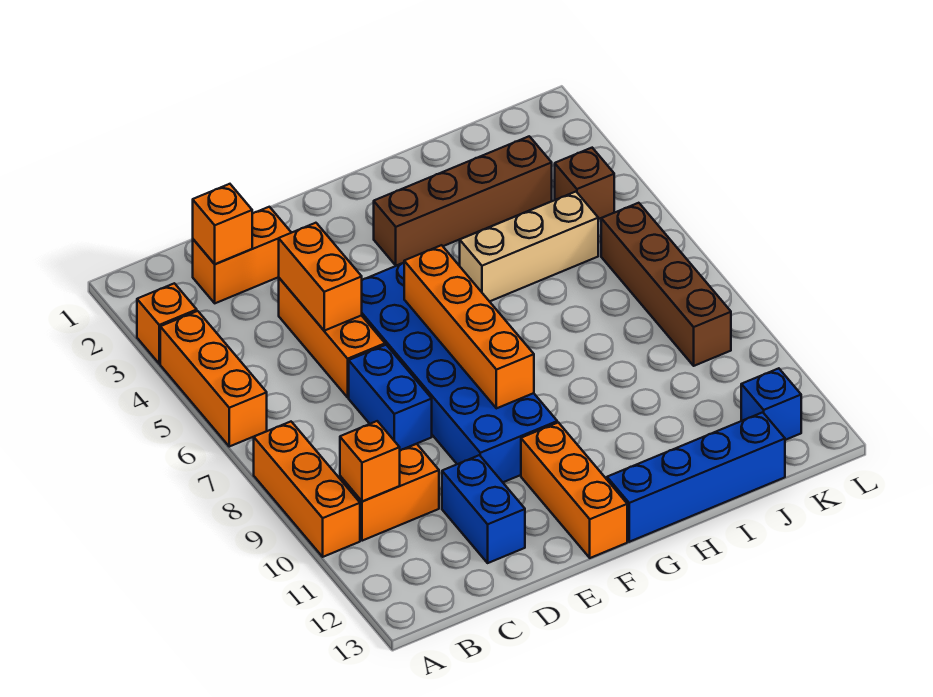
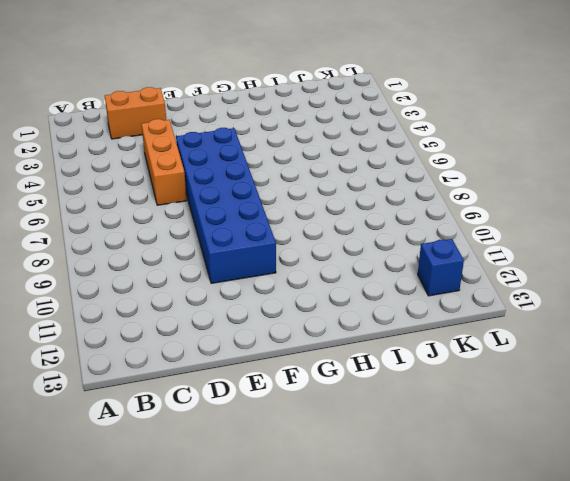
none -> orange brick A3 level 1
none -> orange brick A4:A6 level 1
none -> orange brick A8:A10 level 1

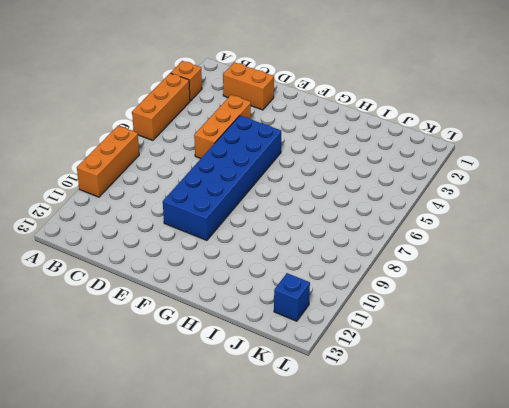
none -> orange brick B10:C10 level 1
none -> blue brick D7:D8 level 1
none -> blue brick D11:D12 level 1

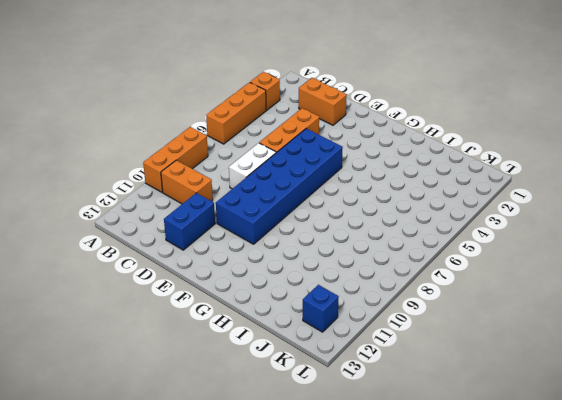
white brick D7:D8 level 1 -> blue brick D7:D8 level 1
none -> orange brick F11:F13 level 1
none -> brown brick G3:J3 level 1
none -> blue brick G13:J13 level 1

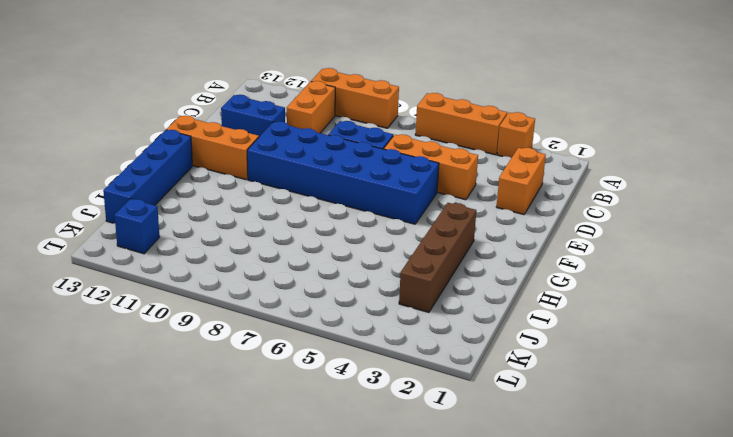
none -> tan brick H5:J5 level 1
none -> brown brick K4 level 1
none -> brown brick K6:K9 level 1

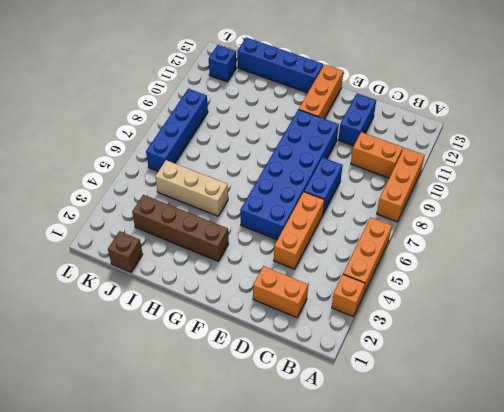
brown brick J1 level 1 -> brown brick K4 level 1
blue brick K6:K9 level 1 -> brown brick K6:K9 level 1
none -> orange brick B10 level 2
none -> orange brick C2 level 2
none -> orange brick D4:D5 level 2

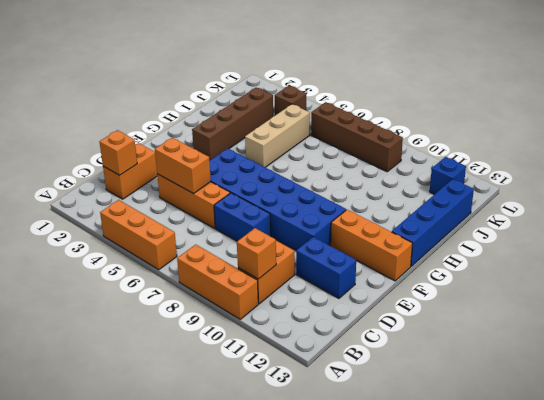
none -> orange brick A3 level 1
none -> orange brick F6:F9 level 2

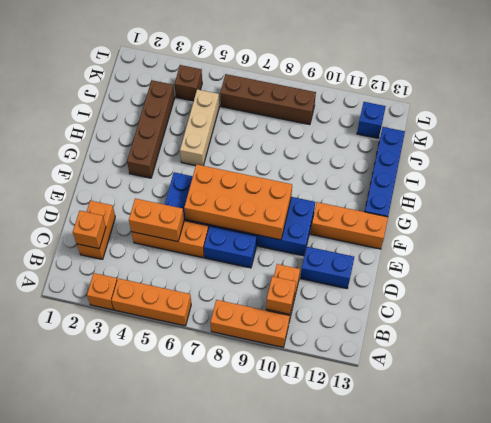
orange brick E6:F9 level 2 -> orange brick F6:F9 level 2

